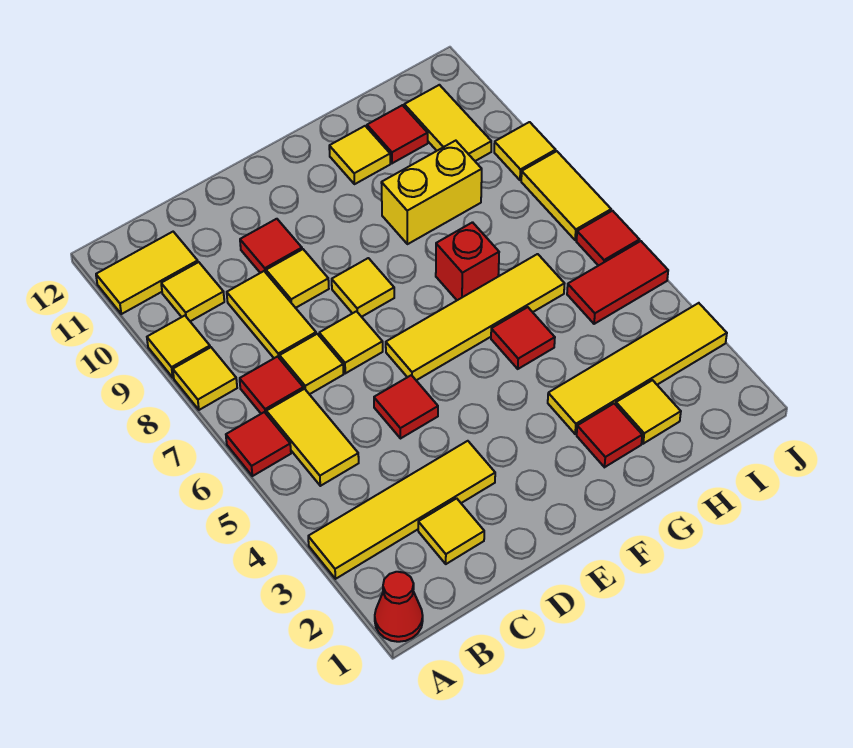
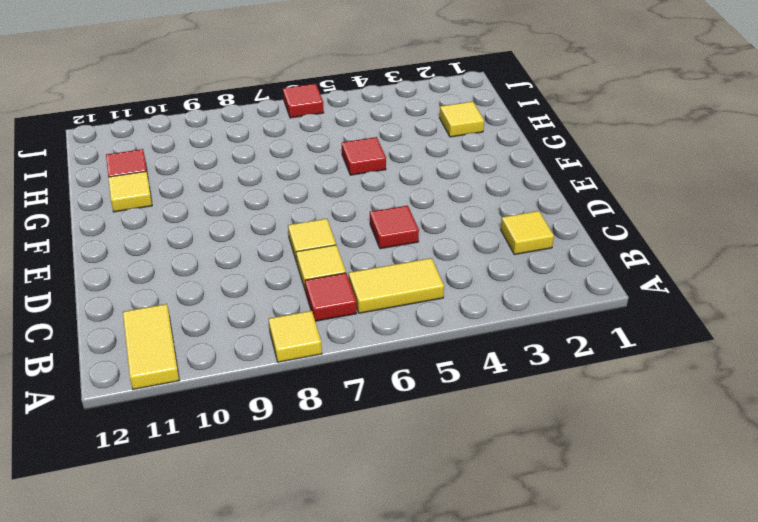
none -> red cone A1 level 1
none -> yellow tile A3:D3 level 1
none -> red tile A6 level 1
none -> yellow tile A9 level 1

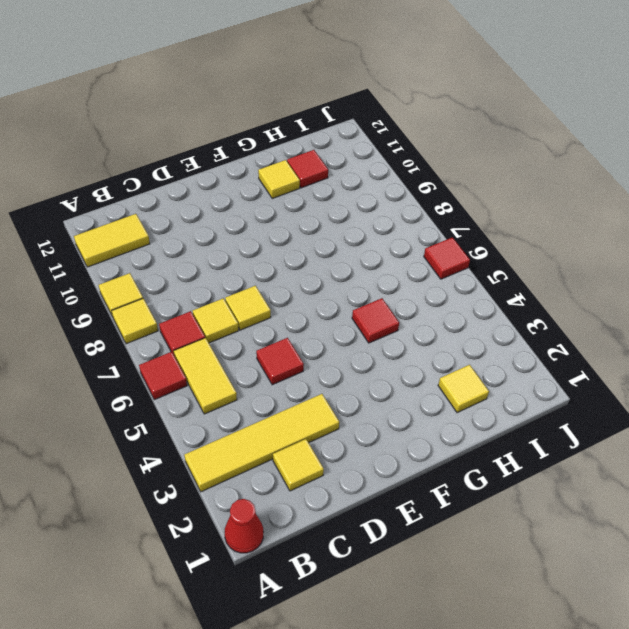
none -> yellow tile B10 level 1
none -> yellow tile C8:C9 level 1
none -> yellow tile D9 level 1
none -> red tile D10 level 1

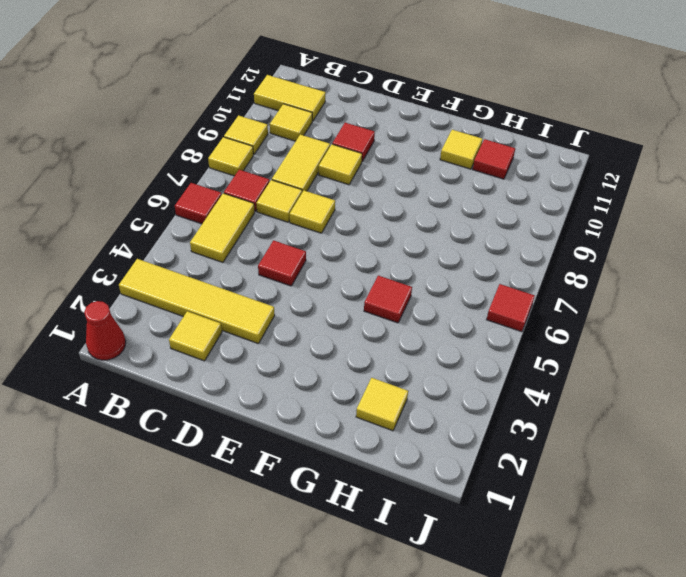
none -> yellow tile E6:H6 level 1
none -> yellow tile E8 level 1
none -> red tile G2 level 1
none -> yellow tile G3:J3 level 1

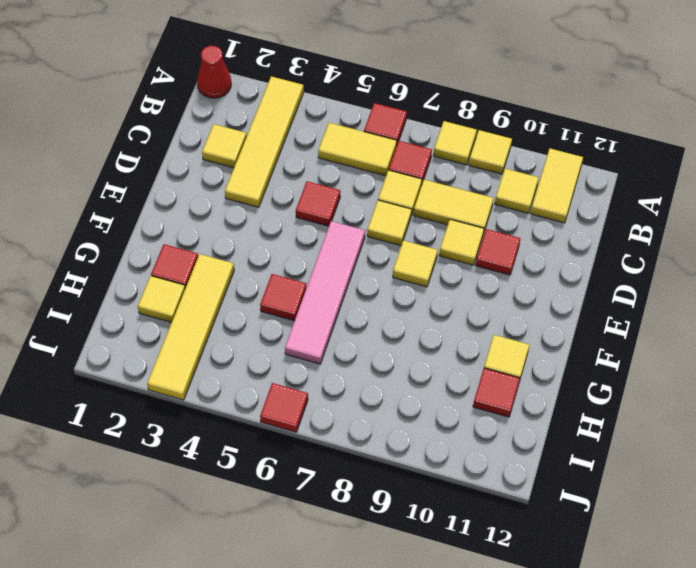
pink tile E6:H6 level 1 -> yellow tile E6:H6 level 1
none -> red brick G7 level 1
none -> yellow brick G9:H9 level 1
none -> red tile I5:J5 level 1
none -> yellow tile I10:I11 level 1

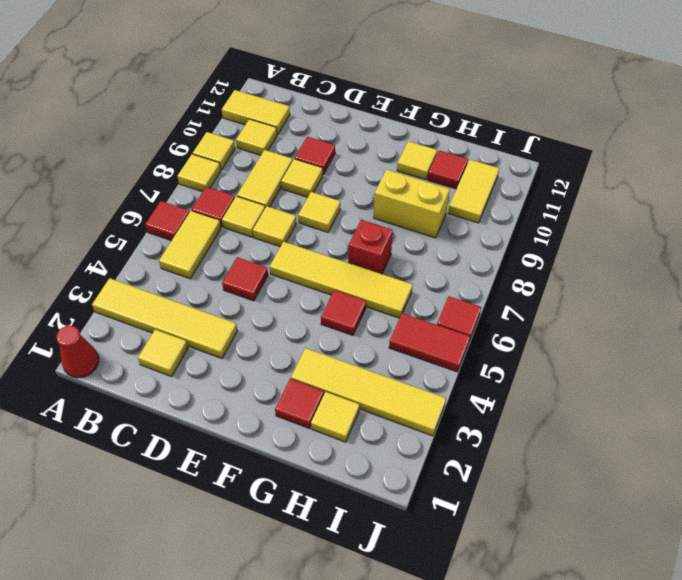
none -> yellow tile J7:J8 level 1
none -> yellow tile J9 level 1

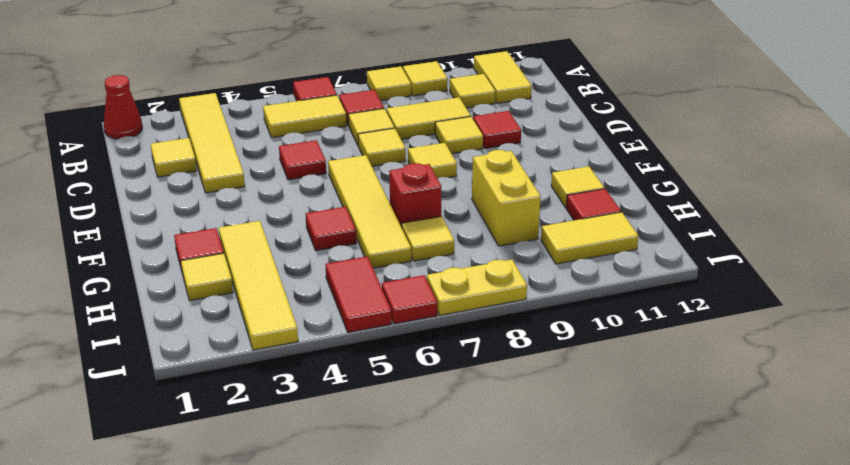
yellow tile H7 level 1 -> yellow tile J9 level 1
yellow plate J7:J8 level 1 -> yellow tile J7:J8 level 1

